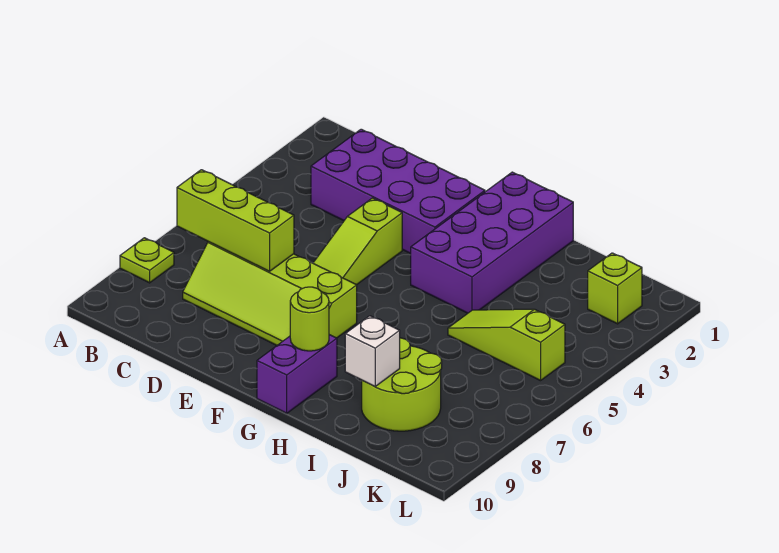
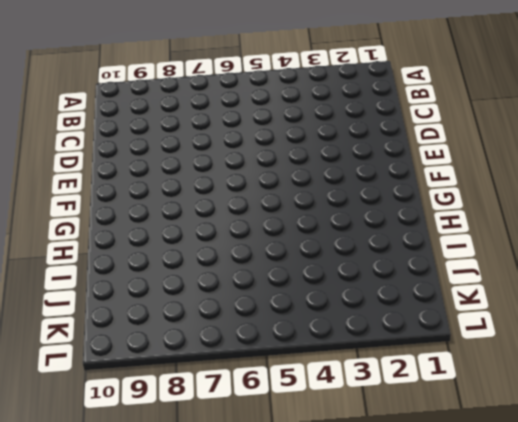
none -> lime plate A8 level 1
none -> purple brick C2:F3 level 1
none -> lime slope C7:F8 level 1 top 7

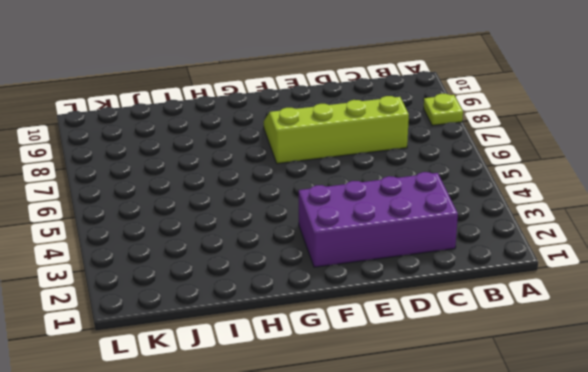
none -> lime slope E4:E6 level 1 top 4
none -> purple brick G1:H4 level 1
none -> purple brick G9:G10 level 1

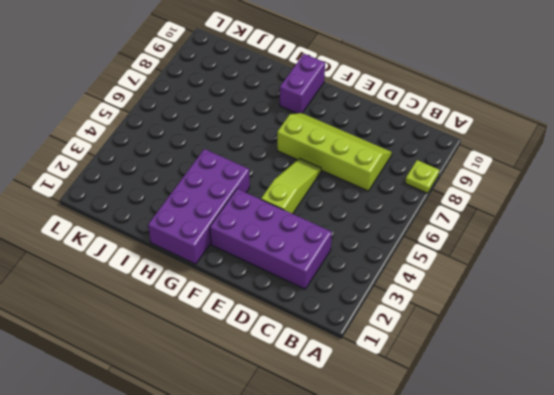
none -> lime slope I5:K5 level 1 top K
none -> lime round brick I8:J9 level 1
none -> lime brick K2 level 1

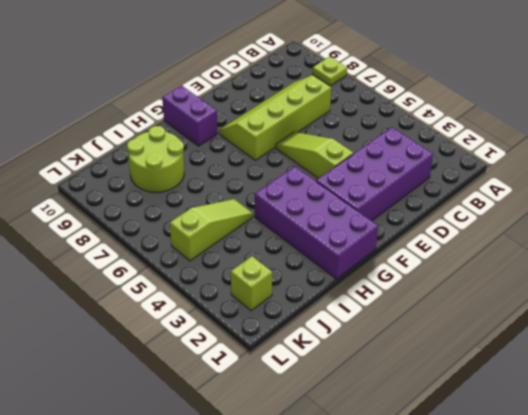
none -> lime brick B7:D7 level 2
none -> lime round brick G9 level 2
none -> white brick I9 level 2

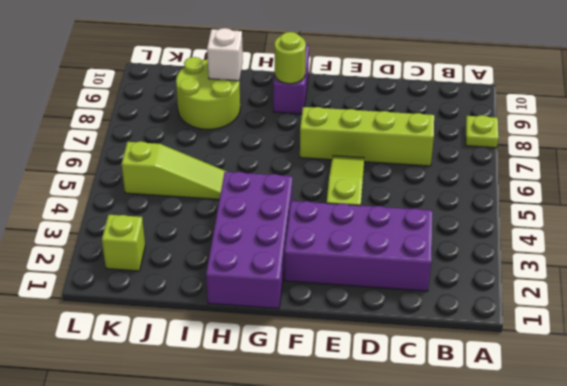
none -> lime brick B7:D7 level 2

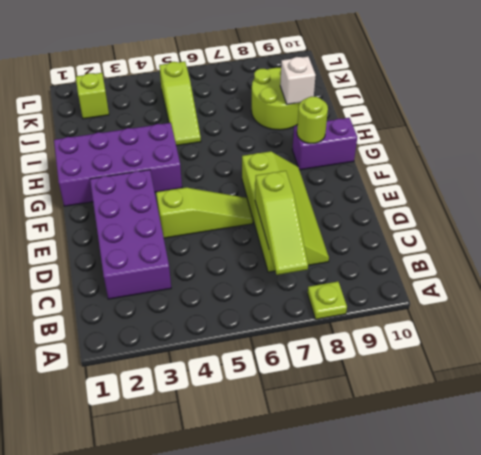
lime slope B7:D7 level 2 top D -> lime brick B7:D7 level 2

